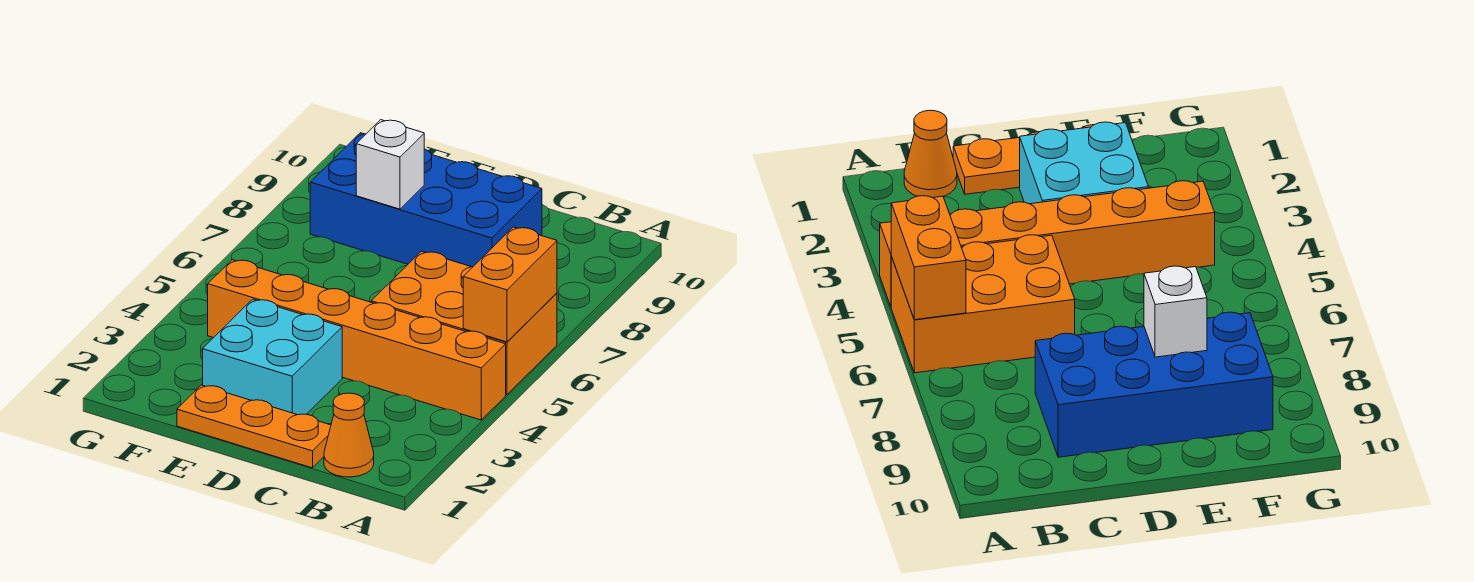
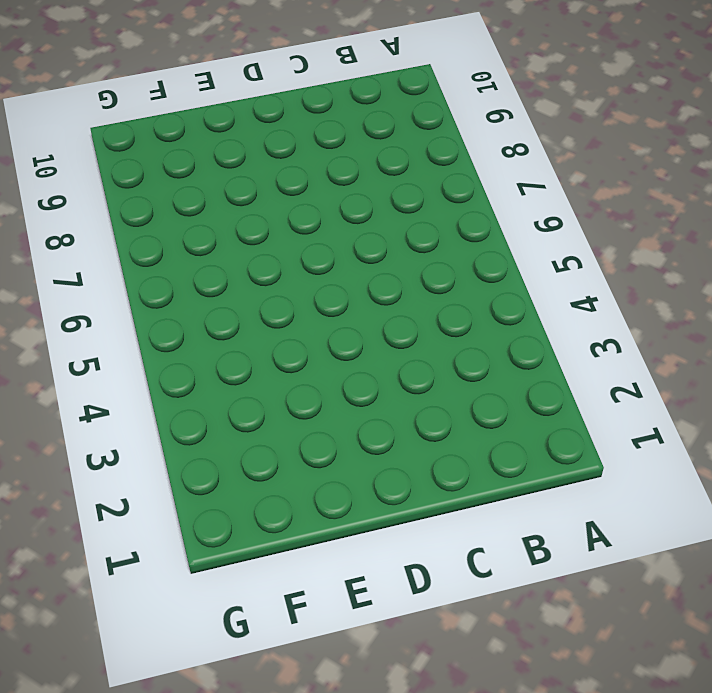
none -> orange brick A4:F4 level 1
none -> orange brick A5:C6 level 1

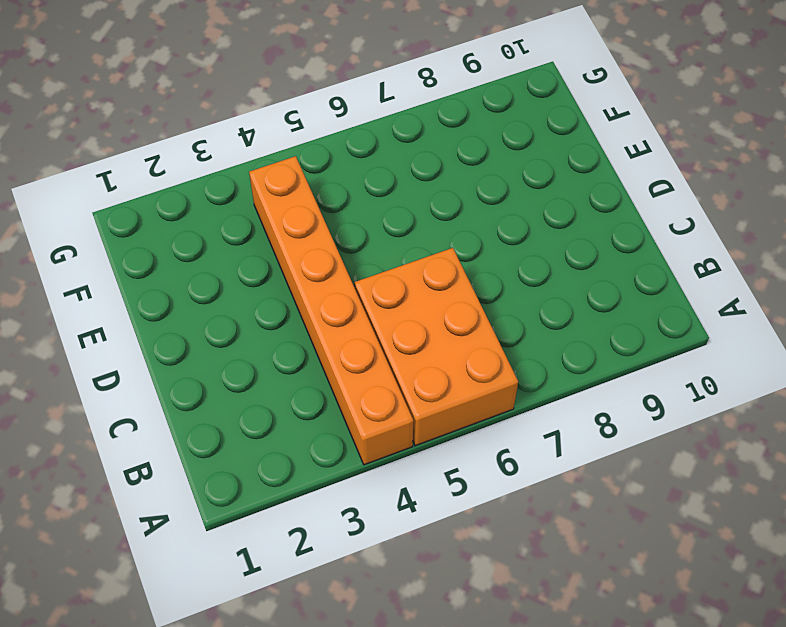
none -> orange cone B1 level 1
none -> orange plate C1:E1 level 1

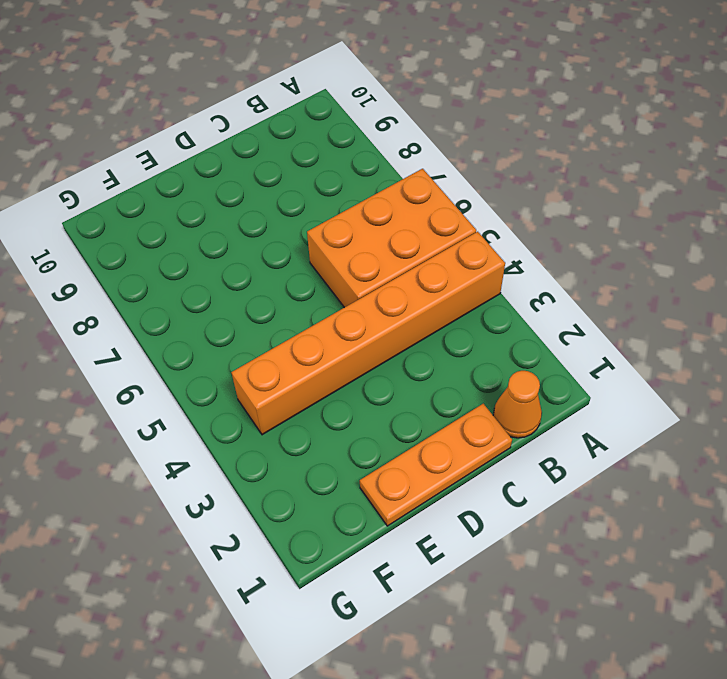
none -> blue brick C8:F9 level 1
none -> cyan brick D2:E3 level 1

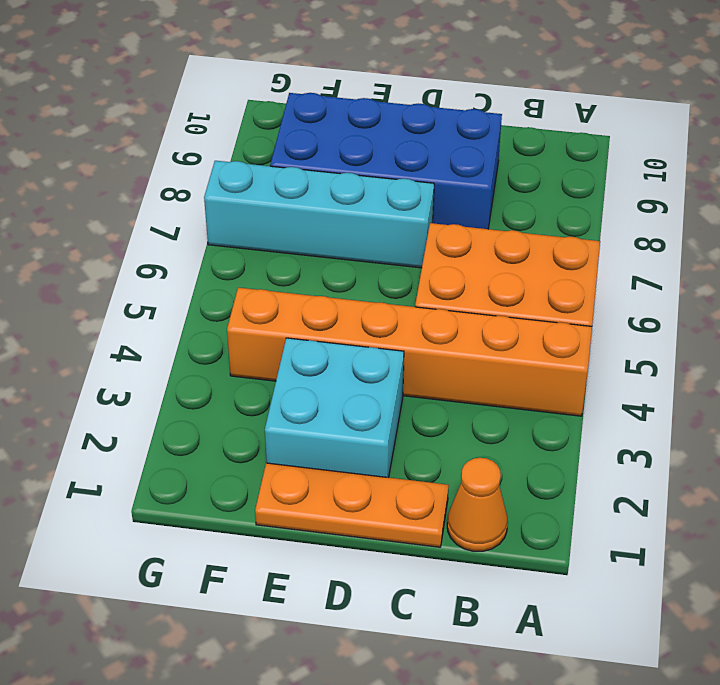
cyan brick D7:G7 level 1 -> none
none -> orange brick A5:A6 level 2
none -> white brick E8 level 2

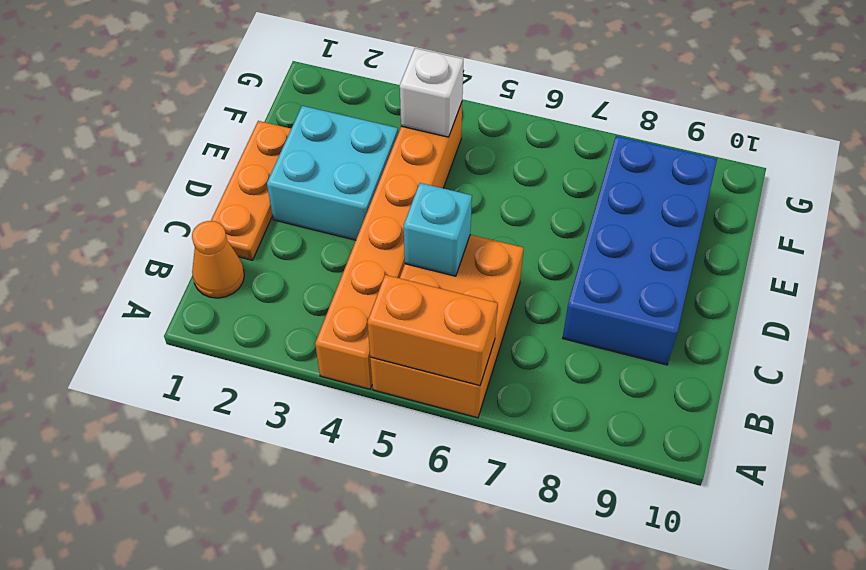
cyan brick C5 level 2 -> none
white brick F4 level 2 -> white brick E8 level 2

